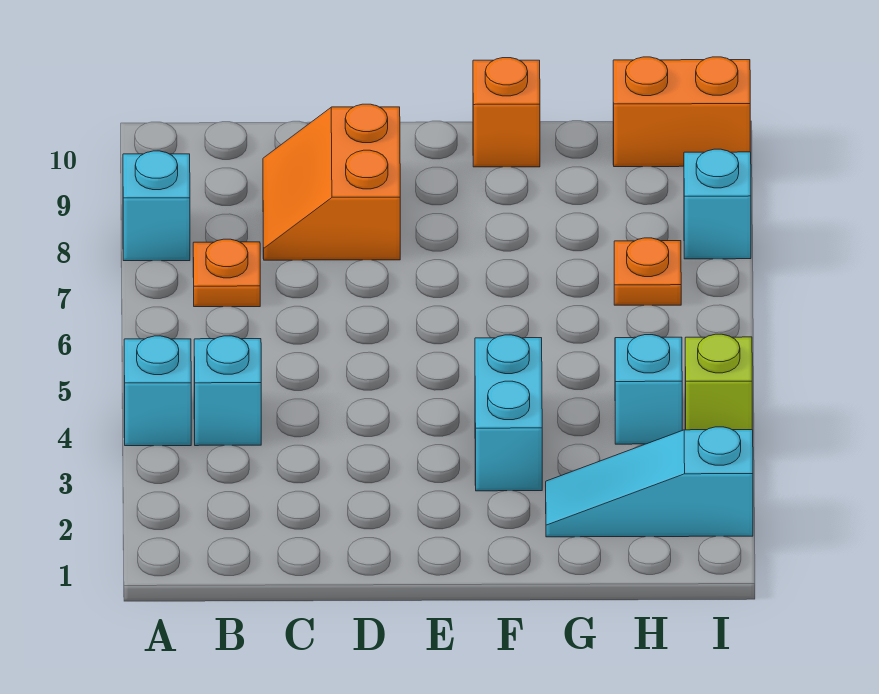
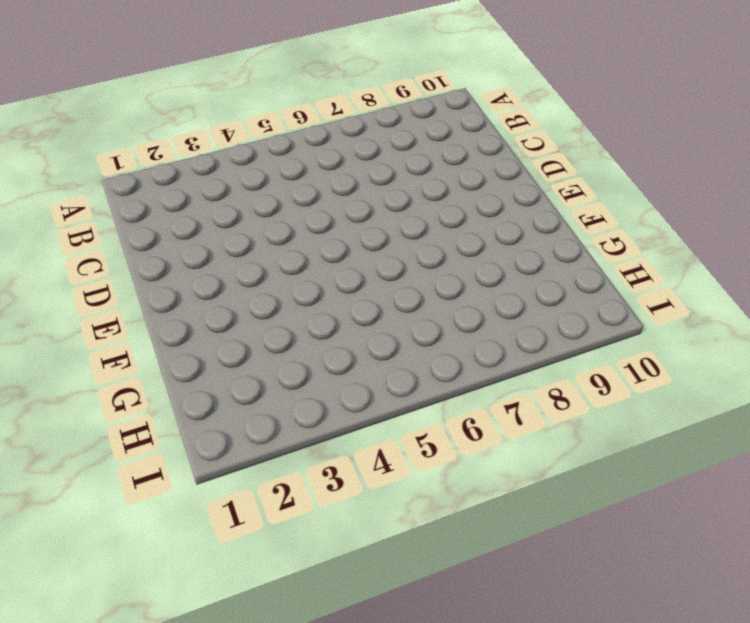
none -> cyan brick A4 level 1
none -> cyan brick A8 level 1
none -> cyan brick B4 level 1

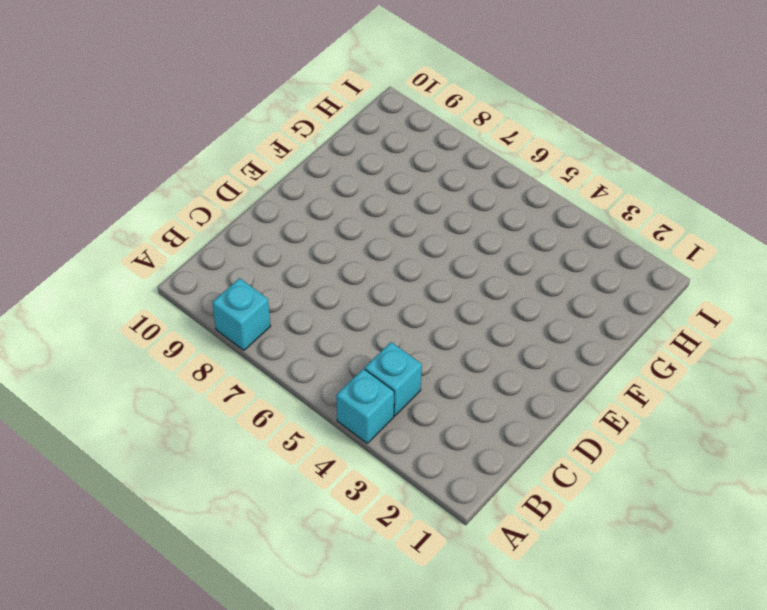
none -> orange plate B7 level 1
none -> orange slope C8:D9 level 1 top D
none -> cyan brick F3:F4 level 1

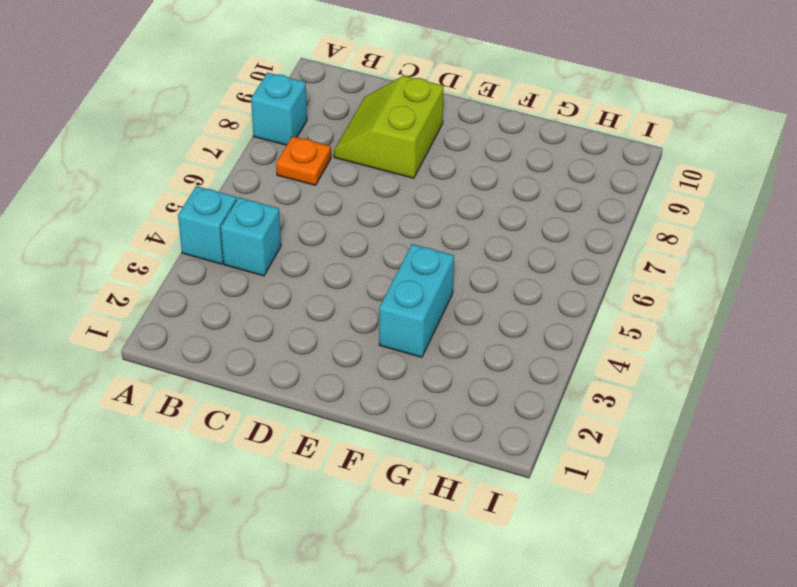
lime slope C8:D9 level 1 top D -> orange slope C8:D9 level 1 top D
none -> orange brick F10 level 1
none -> cyan slope G2:I2 level 1 top I
none -> cyan brick H4 level 1

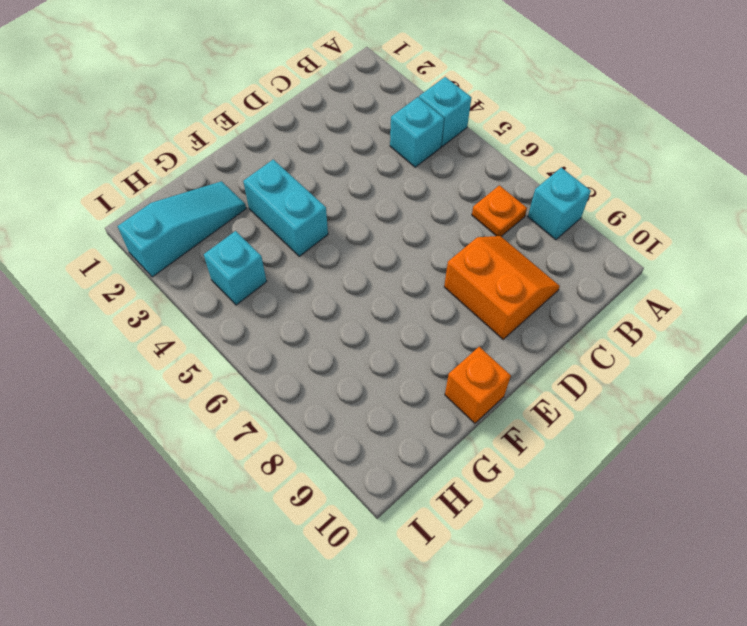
none -> orange plate H7 level 1
none -> orange brick H10:I10 level 1
none -> lime brick I4 level 1

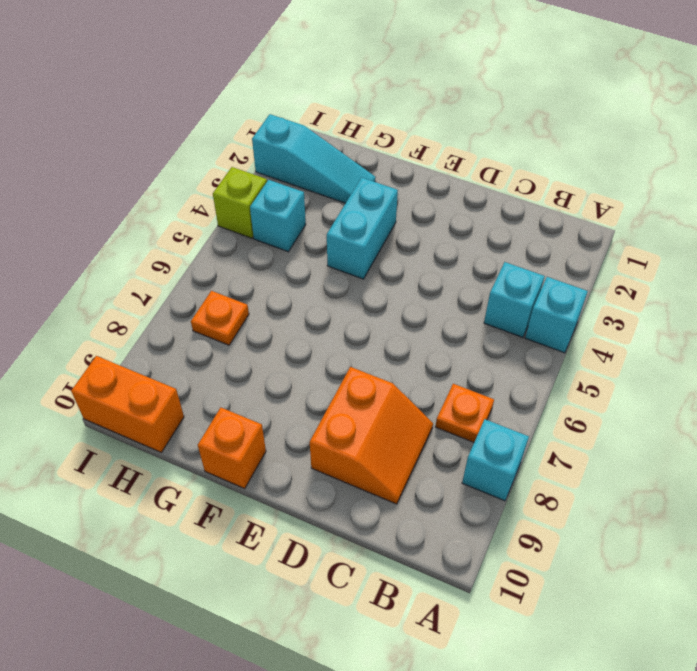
none -> cyan brick I8 level 1

